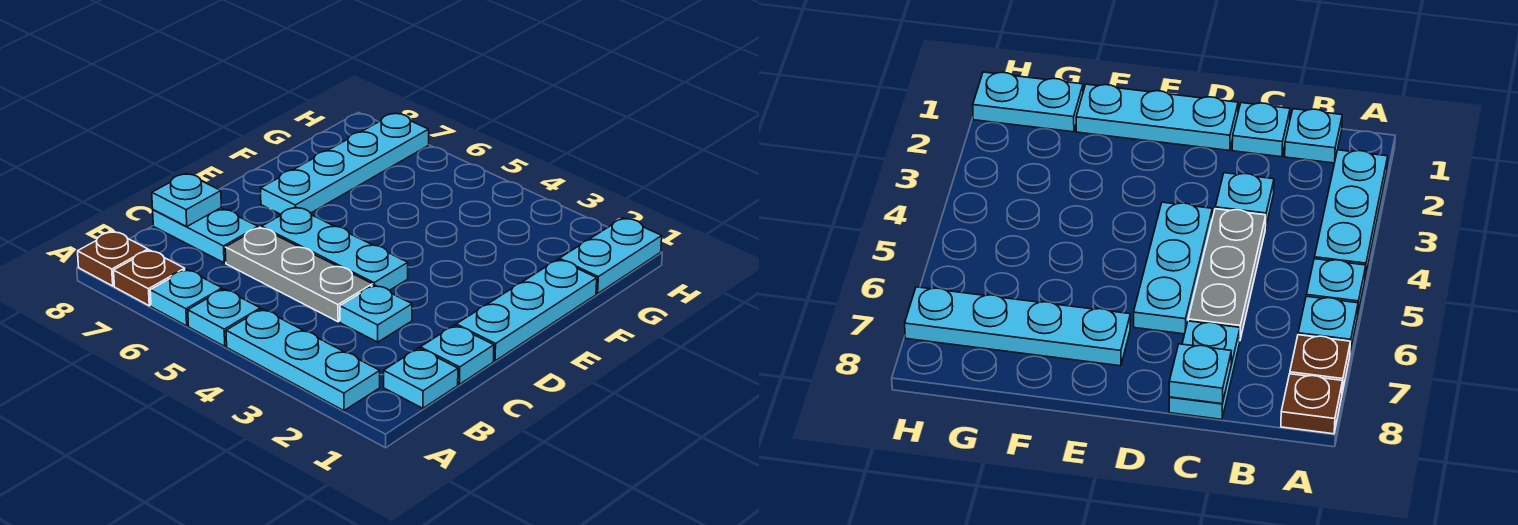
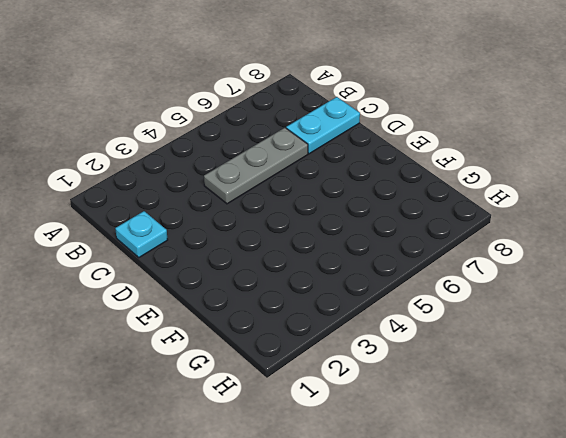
none -> cyan plate A2:A4 level 1
none -> cyan plate A5 level 1
none -> cyan plate A6 level 1

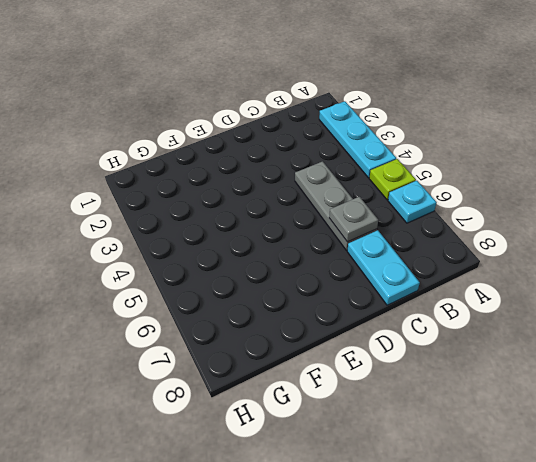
lime plate A5 level 1 -> cyan plate A5 level 1
grey plate C6 level 2 -> none
none -> brown plate A7 level 1
none -> brown plate A8 level 1
none -> cyan plate B1 level 1

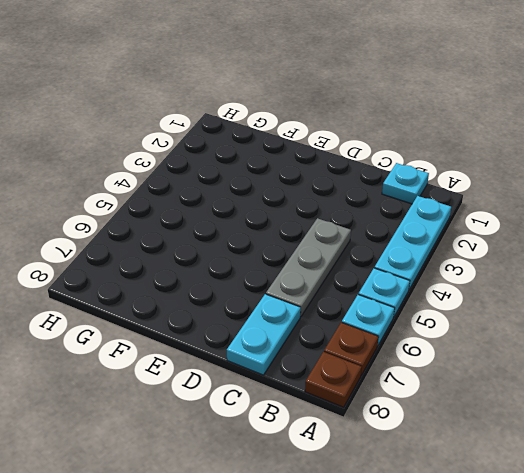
none -> cyan plate C1 level 1
none -> cyan plate C3 level 1
none -> cyan plate D1:F1 level 1

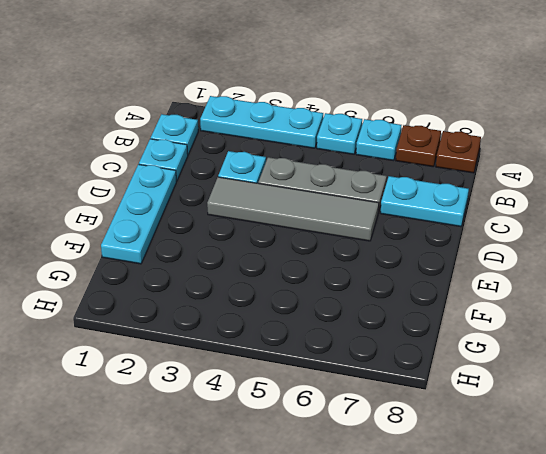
grey tile D3:D6 level 1 -> cyan plate D4:D6 level 1
none -> cyan plate E7:H7 level 1
none -> cyan plate G1:H1 level 1
none -> cyan plate C8 level 2

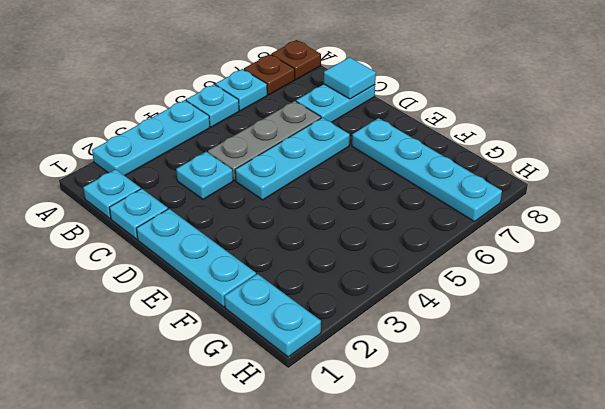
cyan tile C8 level 2 -> cyan plate C8 level 2

